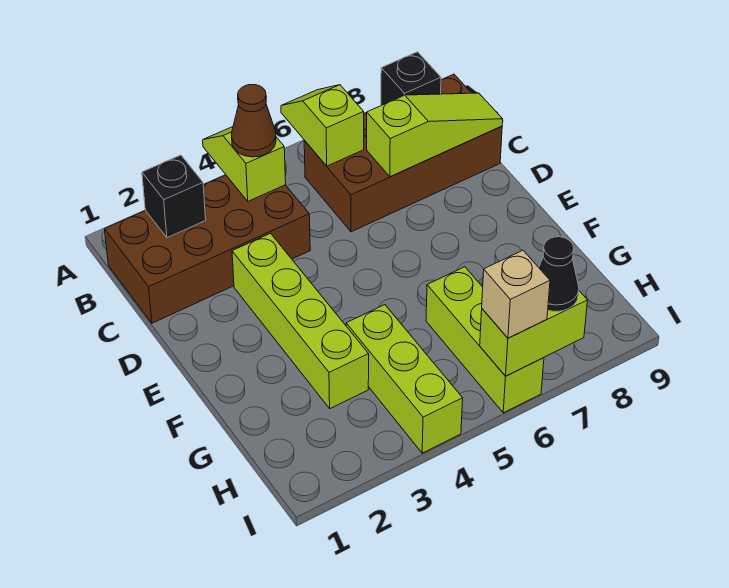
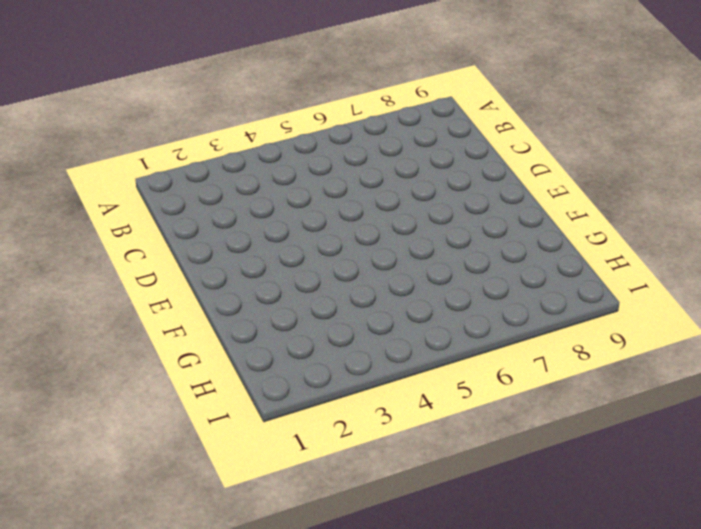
none -> brown brick B1:C4 level 1
none -> brown brick B6:C9 level 1
none -> lime brick D3:G3 level 1

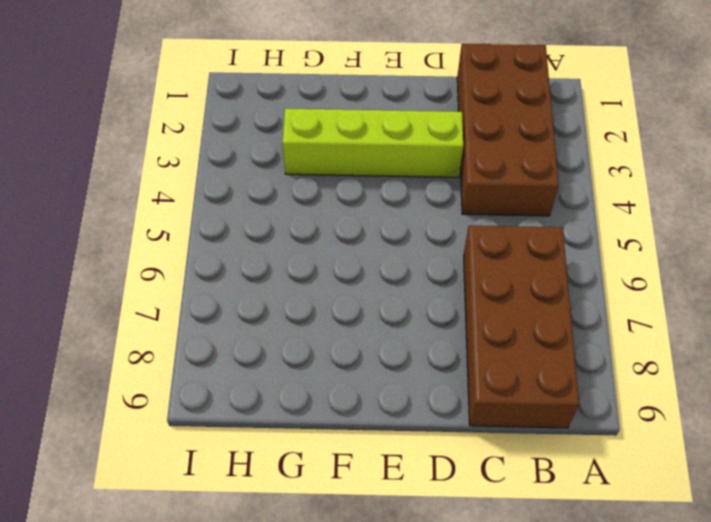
none -> lime brick G4:I4 level 1
none -> lime brick G6:I6 level 1
none -> lime slope A4:B4 level 2 top B

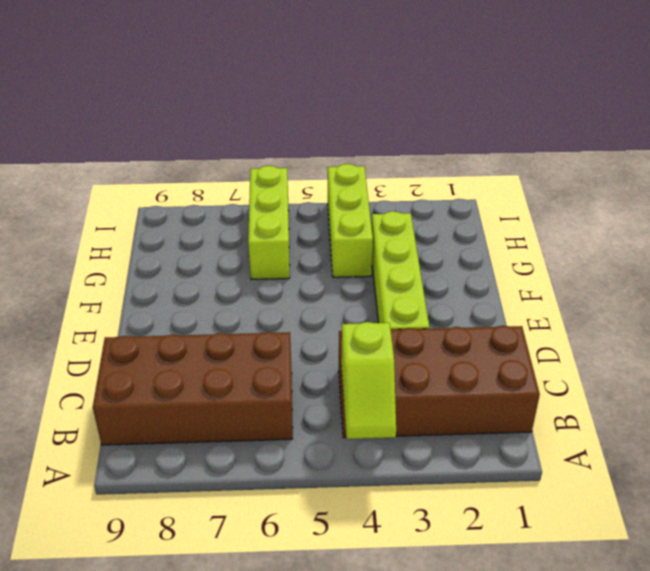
none -> lime slope A6:B6 level 2 top B
none -> black brick B2 level 2
none -> black brick B8 level 2

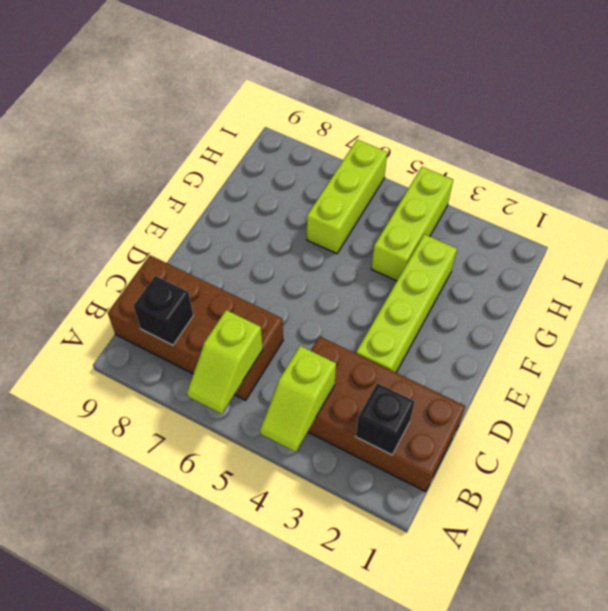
none -> lime slope C7:C9 level 2 top 7
none -> lime brick I6:I7 level 2
none -> brown cone B4 level 3

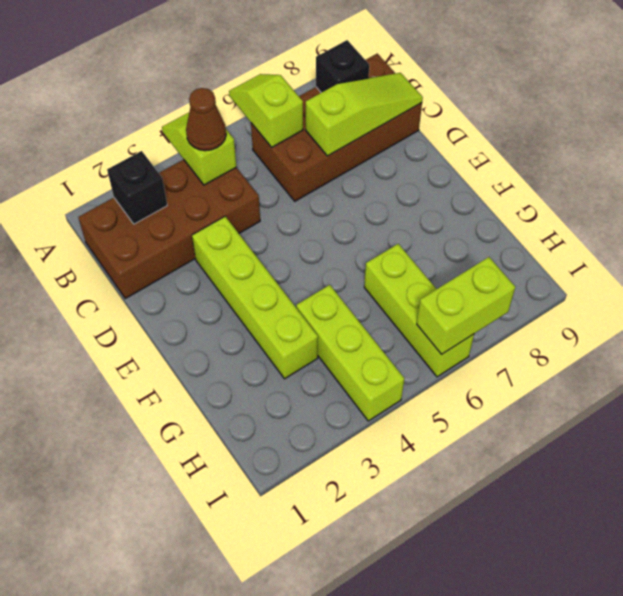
none -> tan brick I6 level 3
none -> black cone I7 level 3

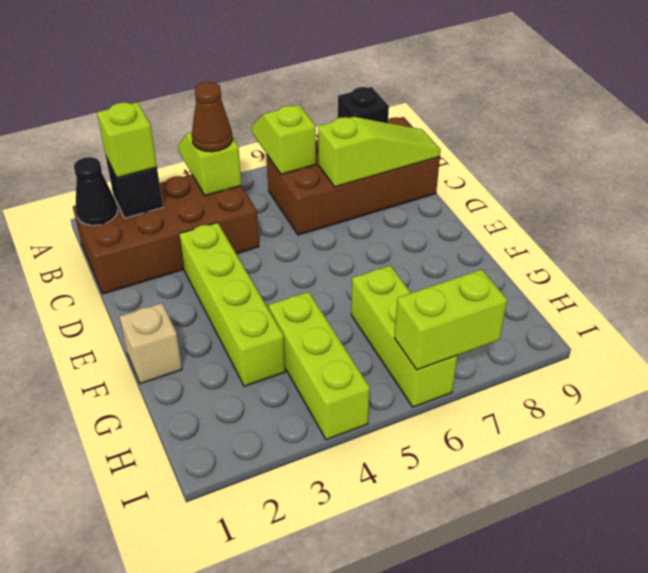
black cone B1 level 2 -> black cone I7 level 3
lime brick B2 level 3 -> none
tan brick F1 level 1 -> tan brick I6 level 3

